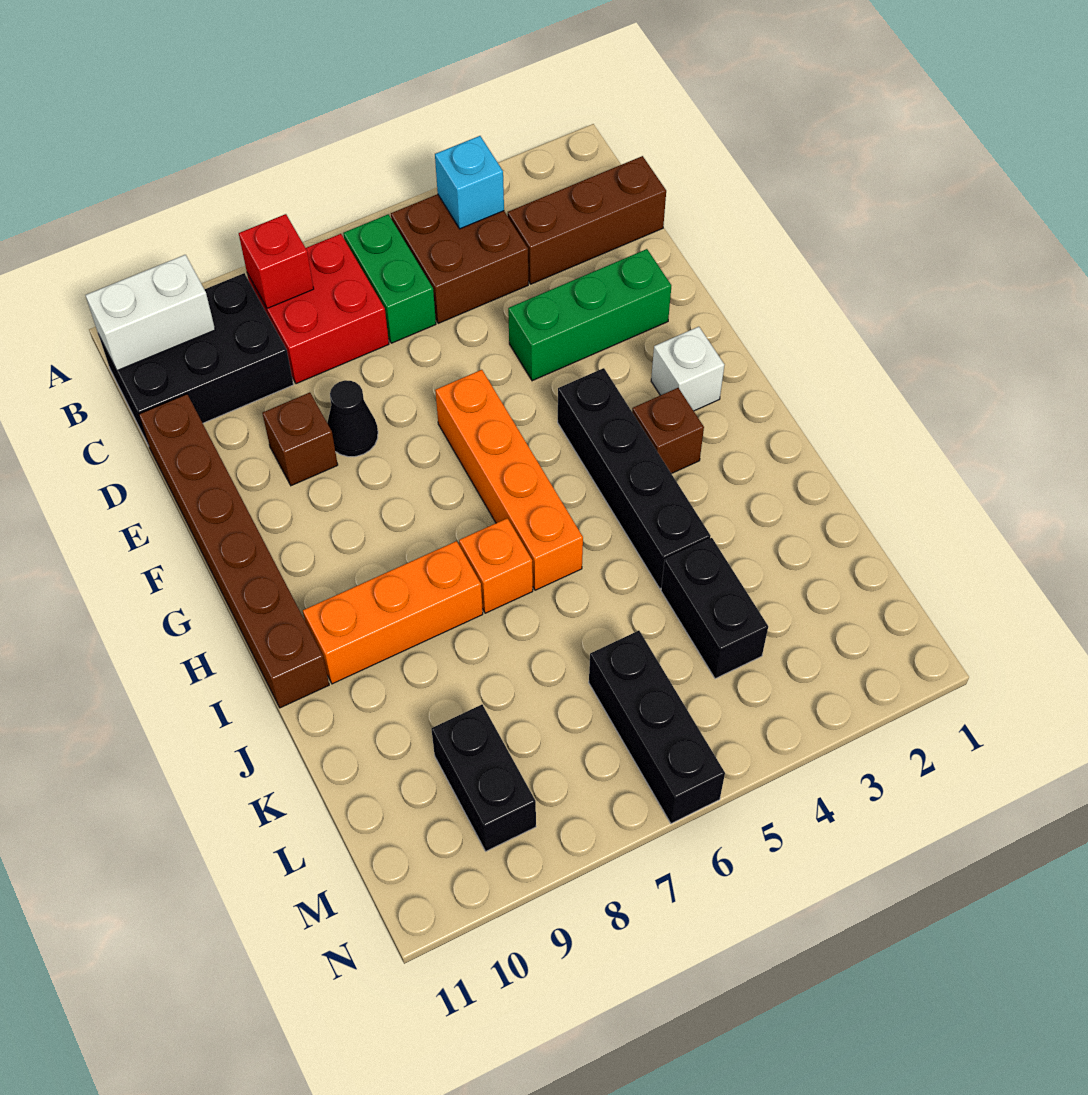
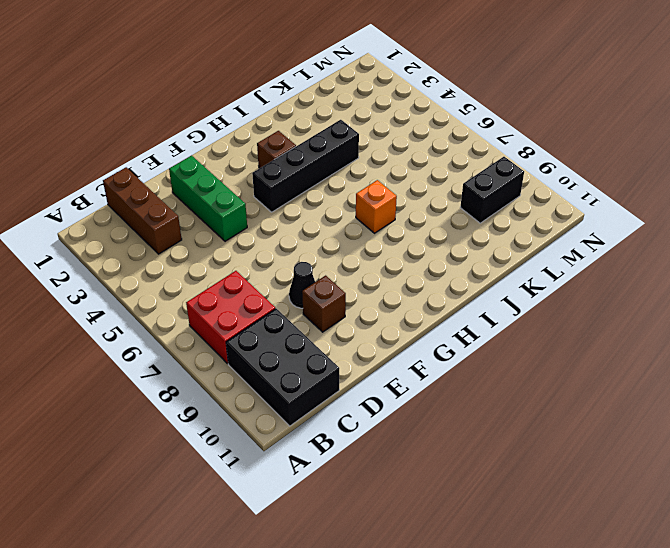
none -> brown brick B4:C5 level 1
none -> green brick B6:C6 level 1
none -> brown brick D11:I11 level 1

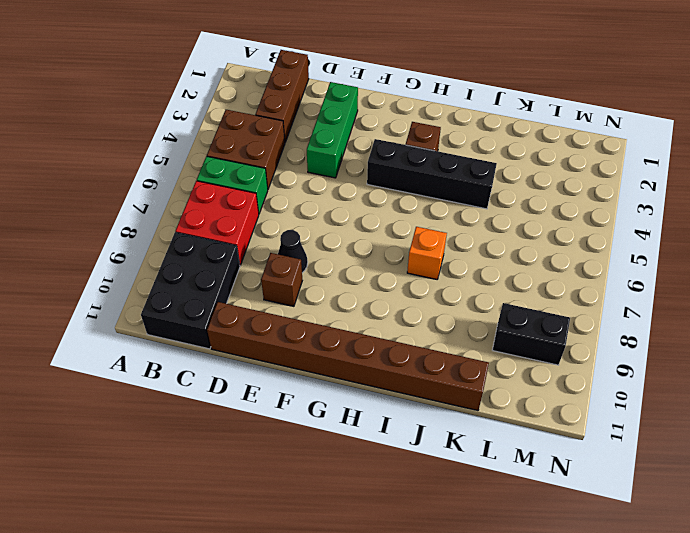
brown brick D11:K11 level 1 -> brown brick D11:I11 level 1
none -> orange brick F6:I6 level 1
none -> white brick G2 level 1
none -> orange brick I8:I10 level 1

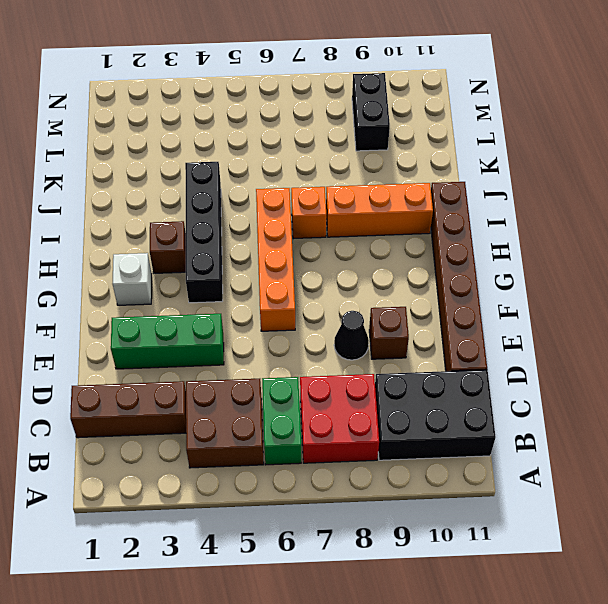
none -> black brick K4:L4 level 1
none -> black brick L6:N6 level 1
none -> cyan brick B4 level 2

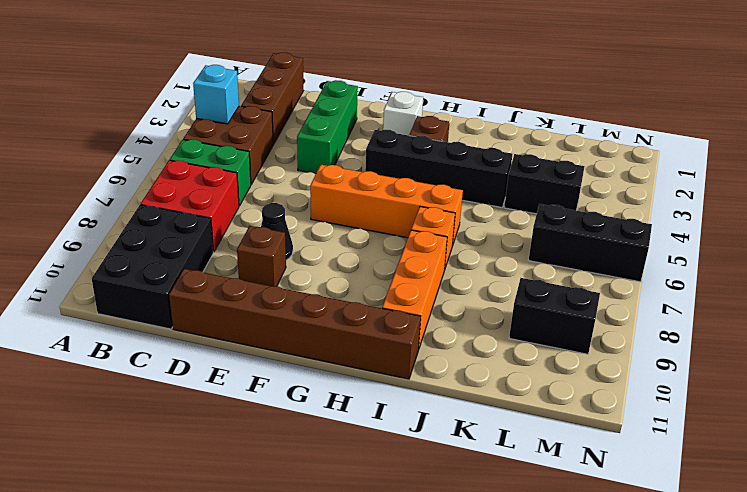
none -> red brick B8 level 2
none -> white brick B10:B11 level 2

